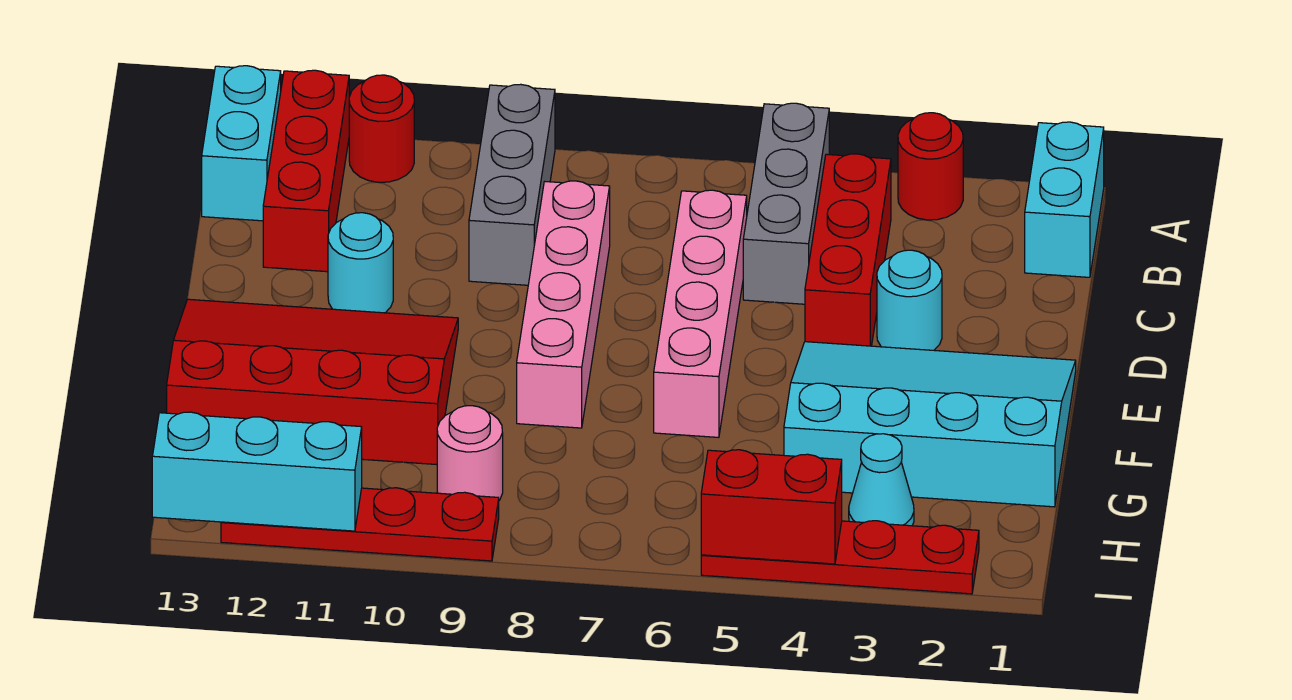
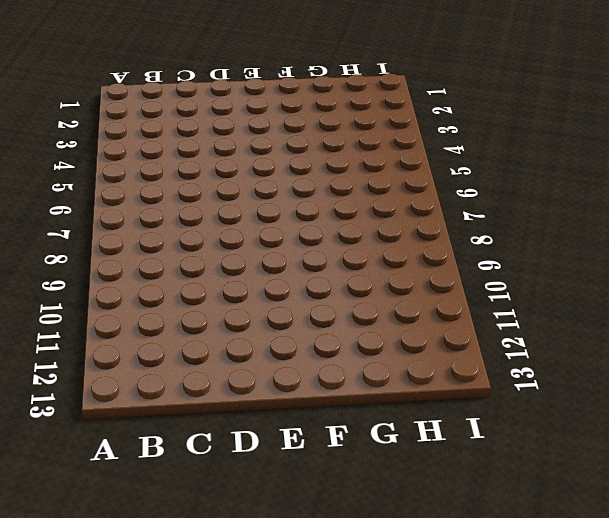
none -> cyan brick A1:B1 level 1
none -> red round brick A3 level 1
none -> grey brick A5:C5 level 1

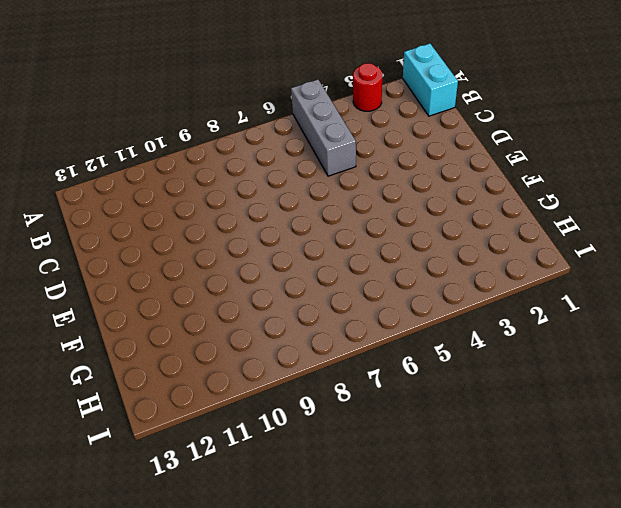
none -> grey brick A9:C9 level 1
none -> red round brick A11 level 1
none -> red brick A12:C12 level 1

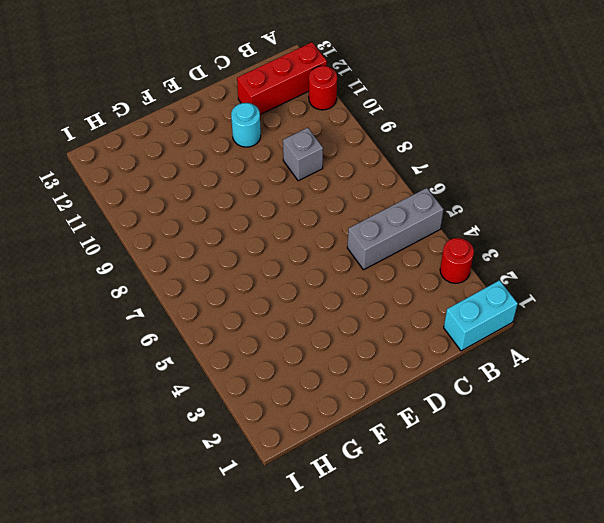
grey brick C9 level 1 -> grey brick A9:C9 level 1
none -> cyan brick A13:B13 level 1
none -> red brick B4:D4 level 1
none -> pink brick C6:F6 level 1

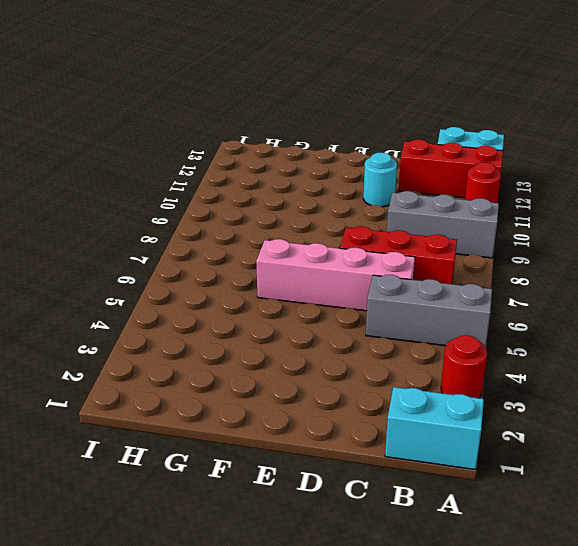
red brick B7:D7 level 1 -> red brick B4:D4 level 1
none -> pink brick C8:F8 level 1
none -> cyan round brick D3 level 1
none -> cyan slope E1:G4 level 1 top G

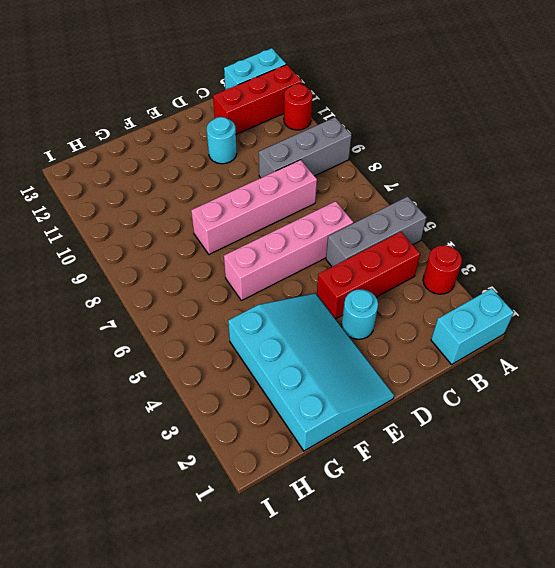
none -> red slope E10:G13 level 1 top G
none -> cyan cone H3 level 1
none -> pink round brick H9 level 1

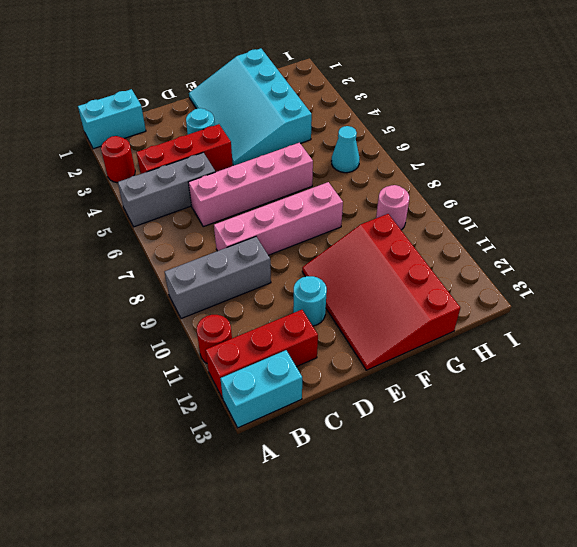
cyan cone H6 level 1 -> cyan cone H3 level 1
none -> red plate I2:I5 level 1
none -> red plate I9:I12 level 1
none -> red brick I4:I5 level 2

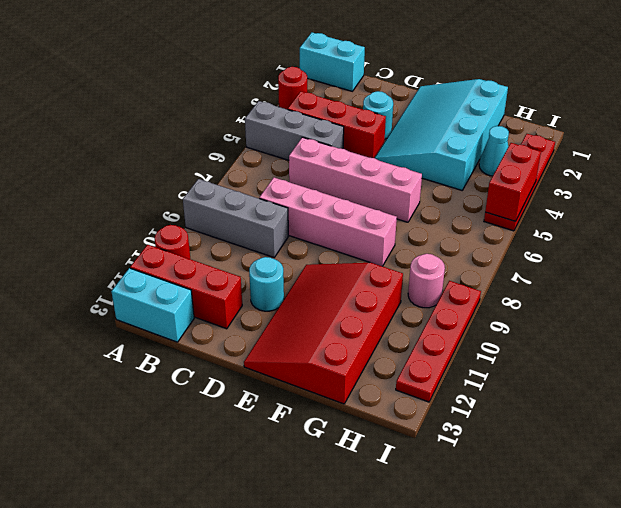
none -> cyan brick I11:I13 level 2

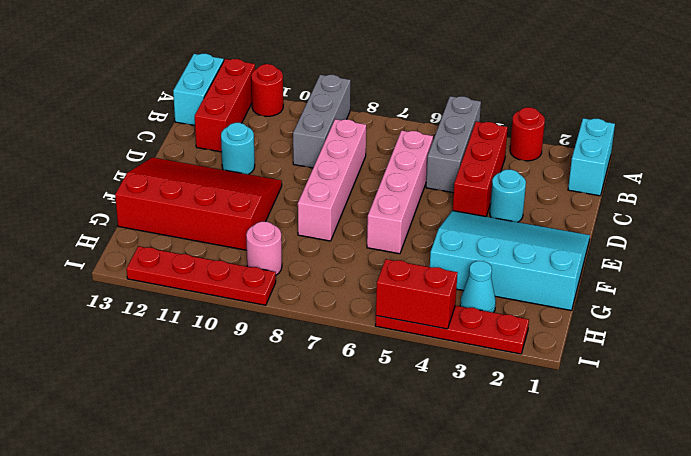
none -> cyan brick I11:I13 level 2

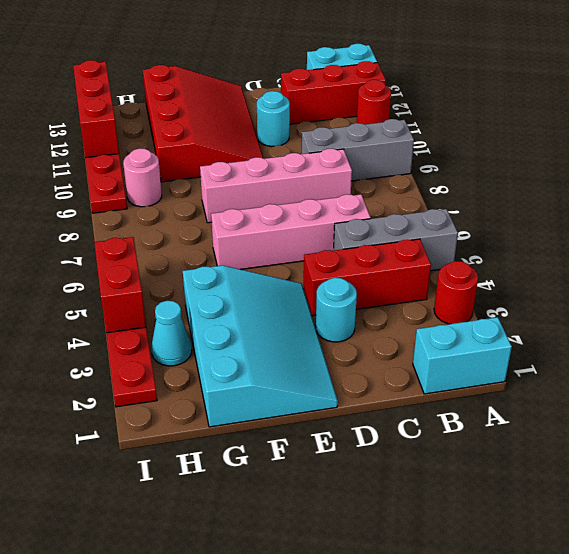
red brick I11:I13 level 2 -> cyan brick I11:I13 level 2

